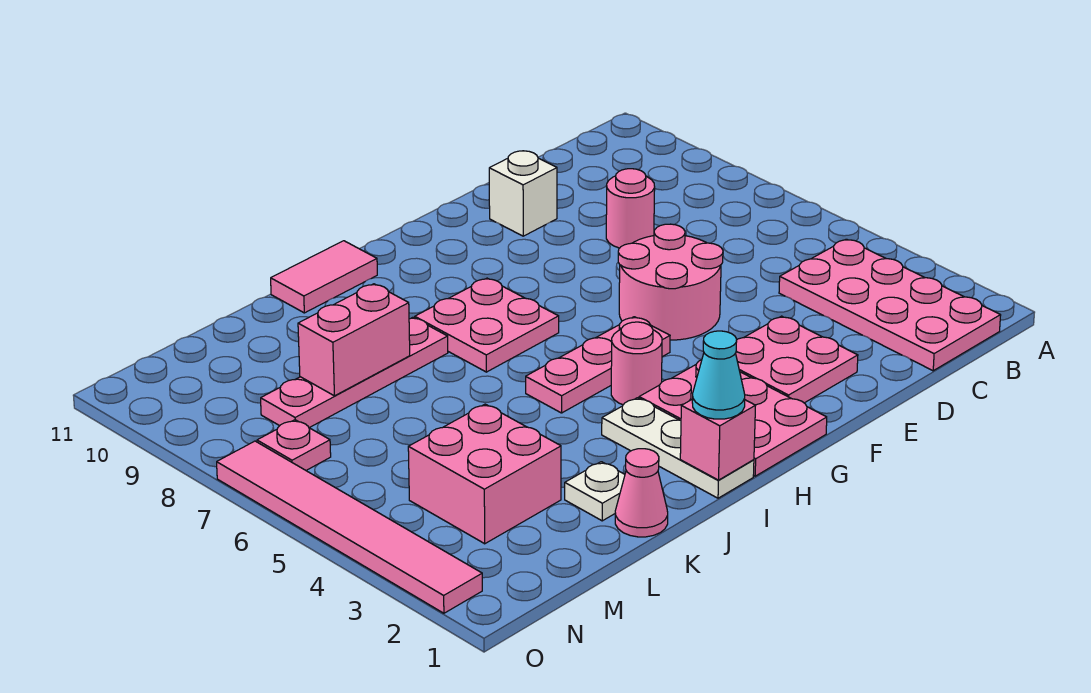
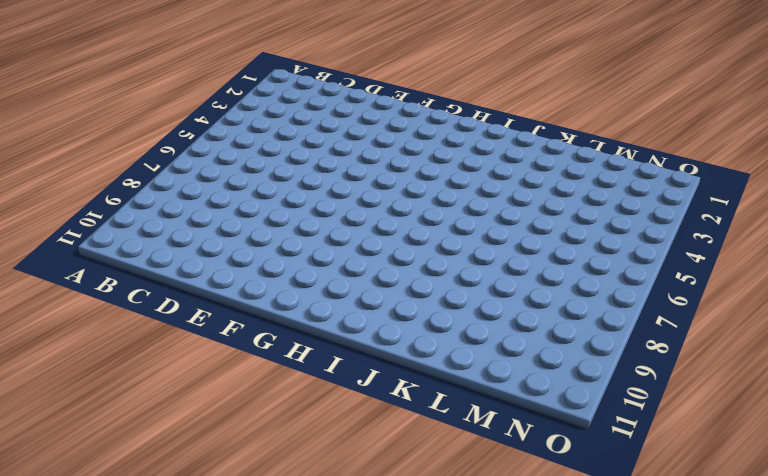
none -> pink plate B1:C4 level 1
none -> pink round brick D8 level 1
none -> pink plate E2:F3 level 1

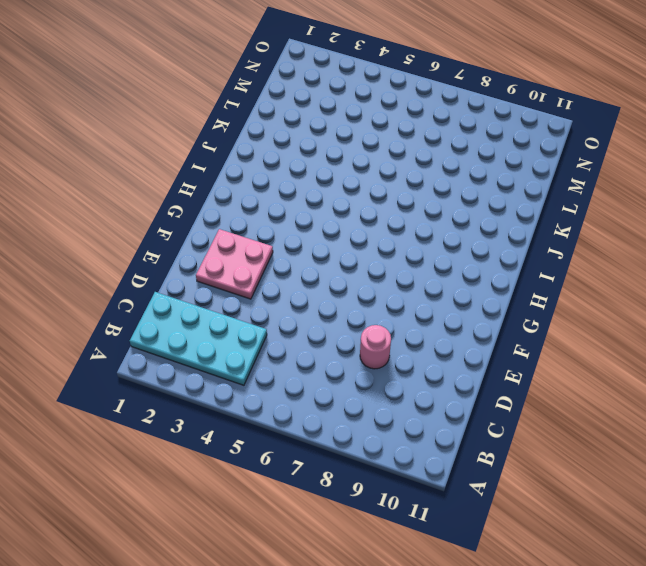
cyan plate B1:C4 level 1 -> pink plate B1:C4 level 1
none -> pink round brick E5:F6 level 1
none -> white brick E10 level 1
none -> pink plate G1:H3 level 1

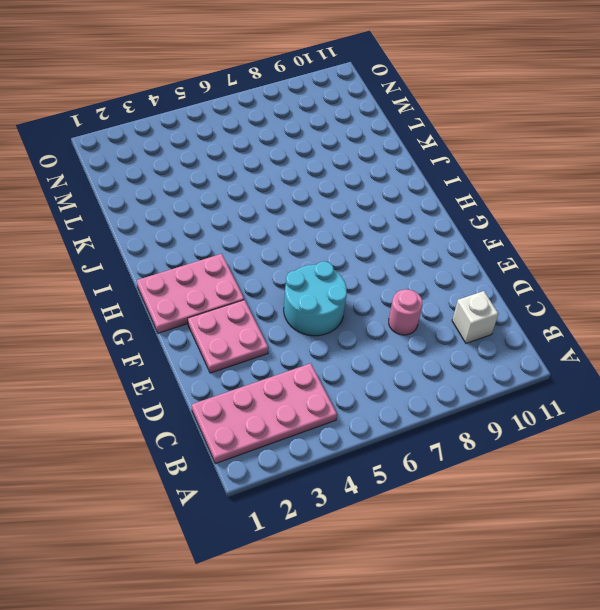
white brick C10 level 1 -> white brick E10 level 1
cyan round brick E5:F6 level 1 -> pink round brick E5:F6 level 1
none -> pink plate G5:I5 level 1
none -> pink round brick H4 level 1
none -> pink plate H7:I8 level 1

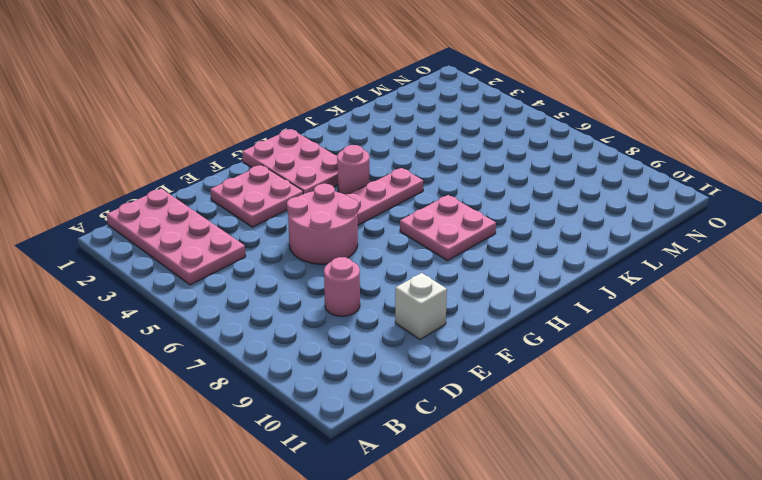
none -> white plate I1:I3 level 1
none -> pink tile I11:J11 level 1
none -> pink plate J8:M8 level 1

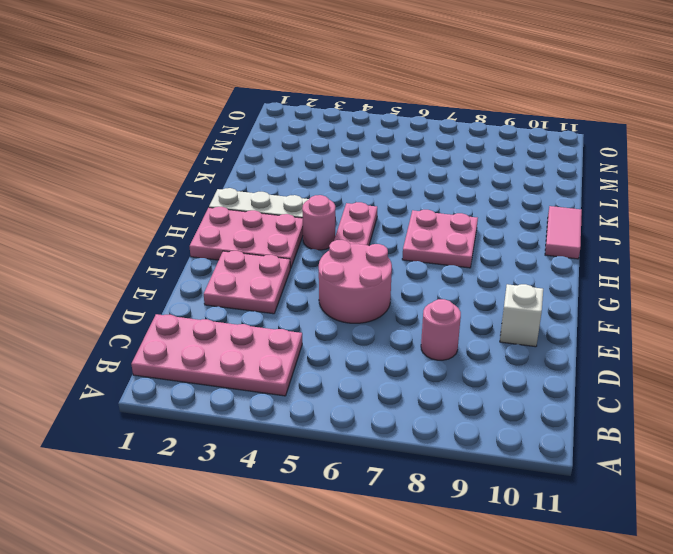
none -> pink plate J8:M8 level 1
none -> pink cone K1 level 1
none -> white plate K2 level 1

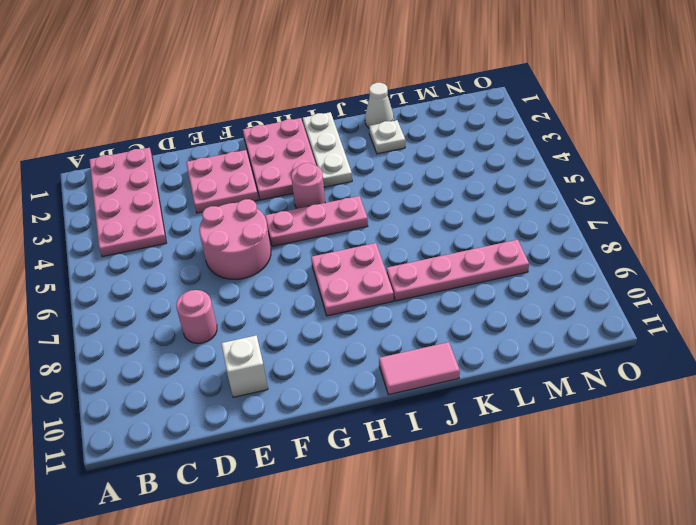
white cone K1 level 1 -> pink cone K1 level 1
none -> pink brick L3:M4 level 1
none -> pink plate N7 level 1
none -> pink tile O2:O7 level 1

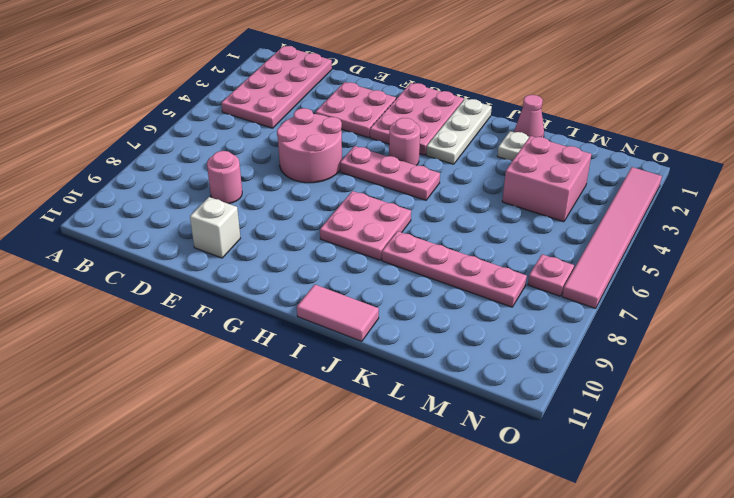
none -> pink brick I1 level 2
none -> pink brick K8:L8 level 2
none -> cyan cone I1 level 3

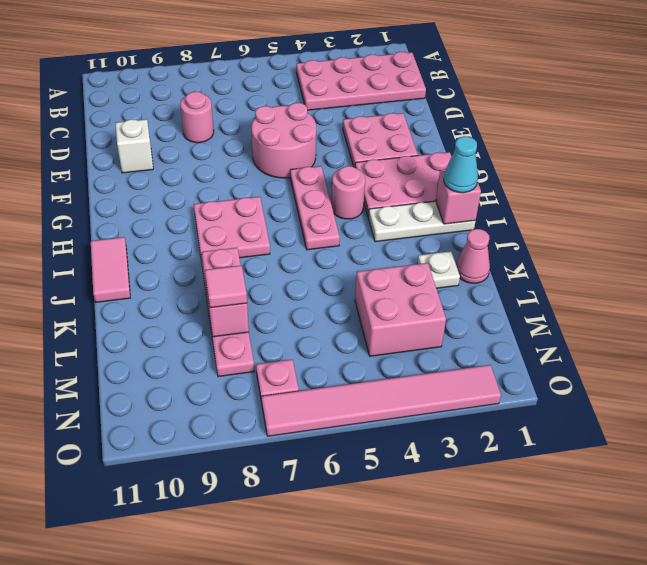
pink tile L8 level 3 -> none

